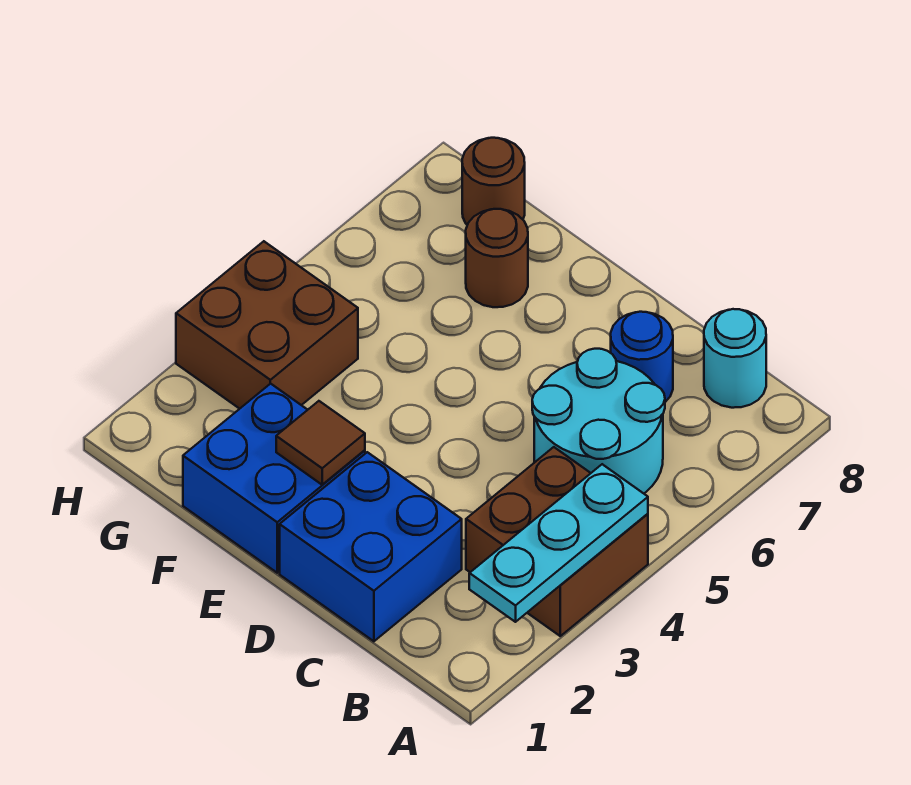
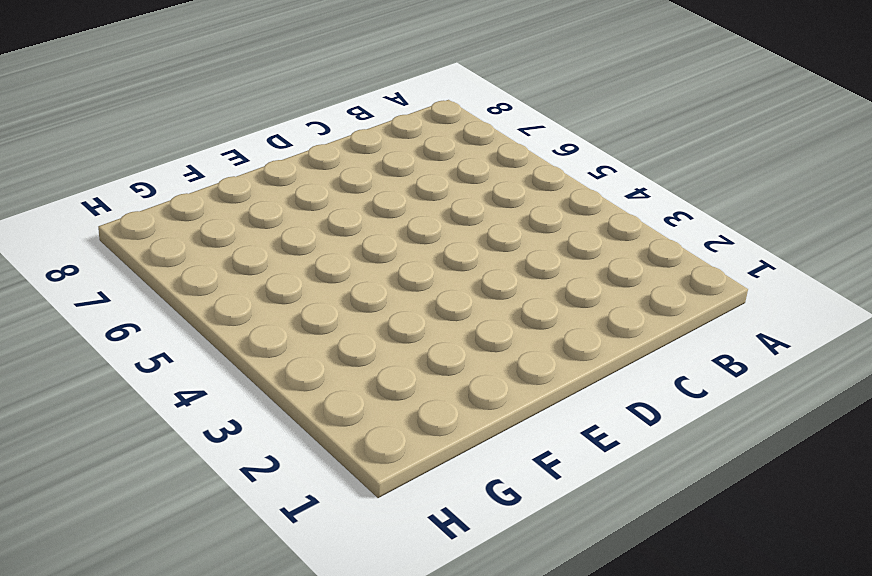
none -> brown brick A3:B4 level 1
none -> cyan round brick B5:C6 level 1

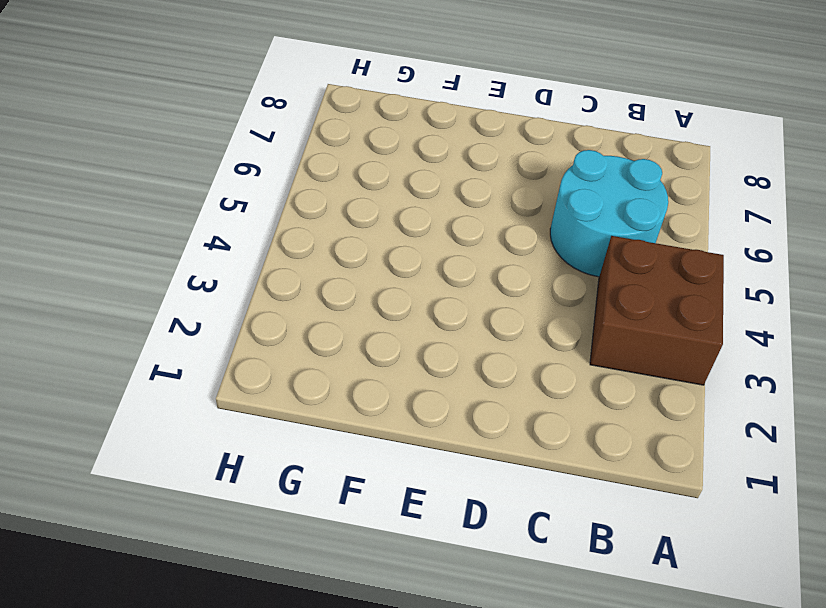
none -> cyan round brick B8 level 1
none -> blue brick C1:D2 level 1

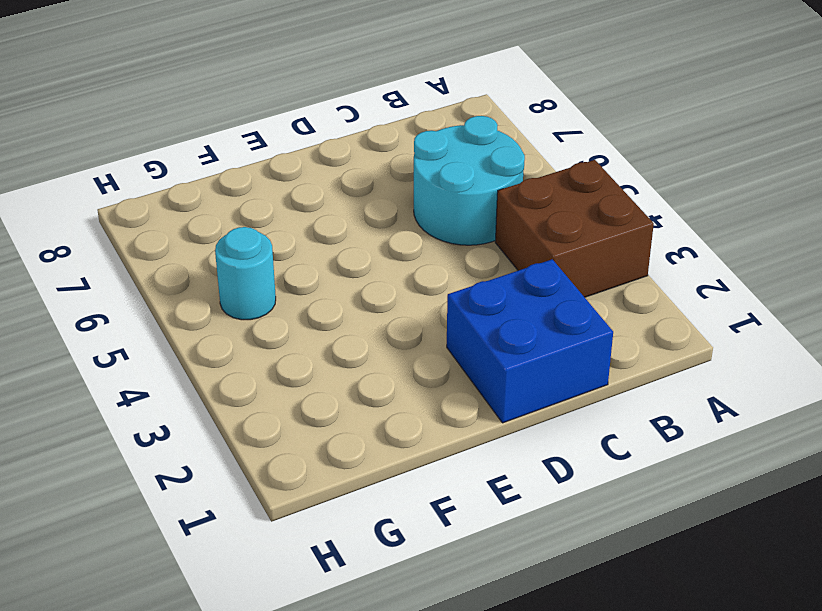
cyan round brick G5 level 1 -> cyan round brick B8 level 1
none -> blue round brick C7 level 1
none -> blue brick E1:F2 level 1

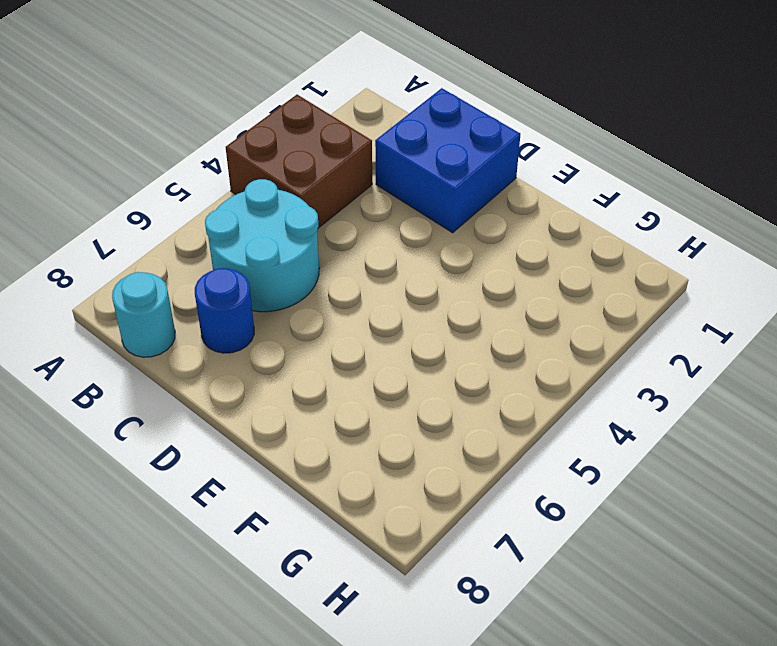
none -> blue brick E1:F2 level 1
none -> brown round brick F7 level 1

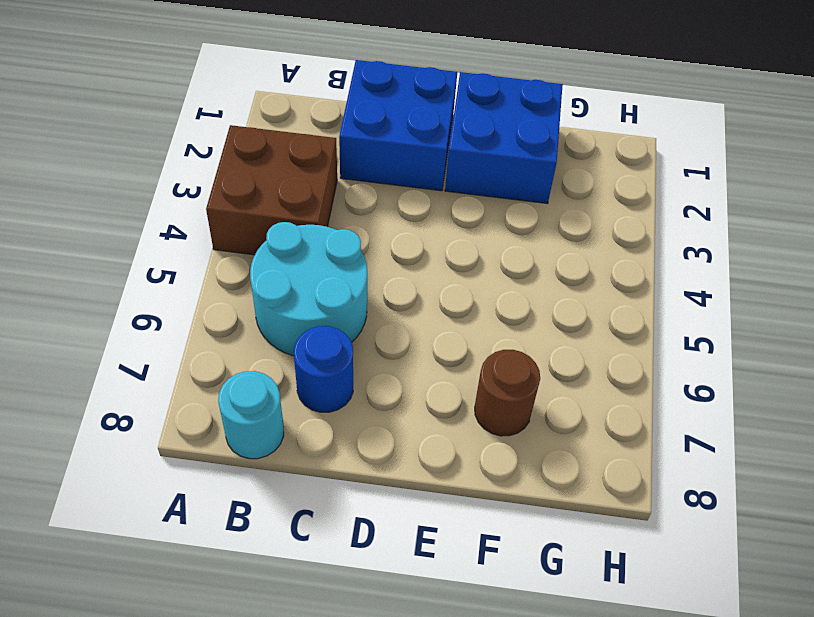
none -> brown brick G3:H4 level 1
none -> brown round brick G8 level 1

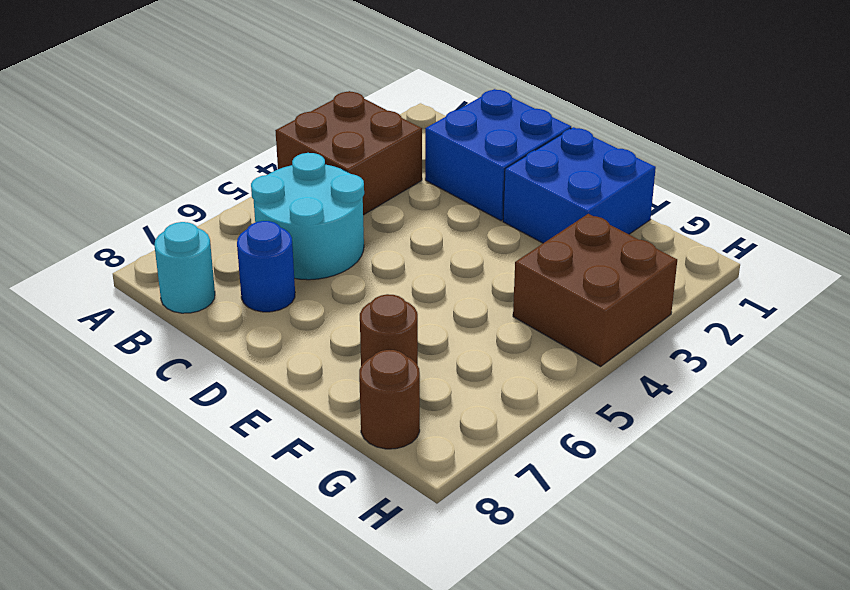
none -> cyan plate A2:A4 level 2
none -> brown tile E2 level 2

